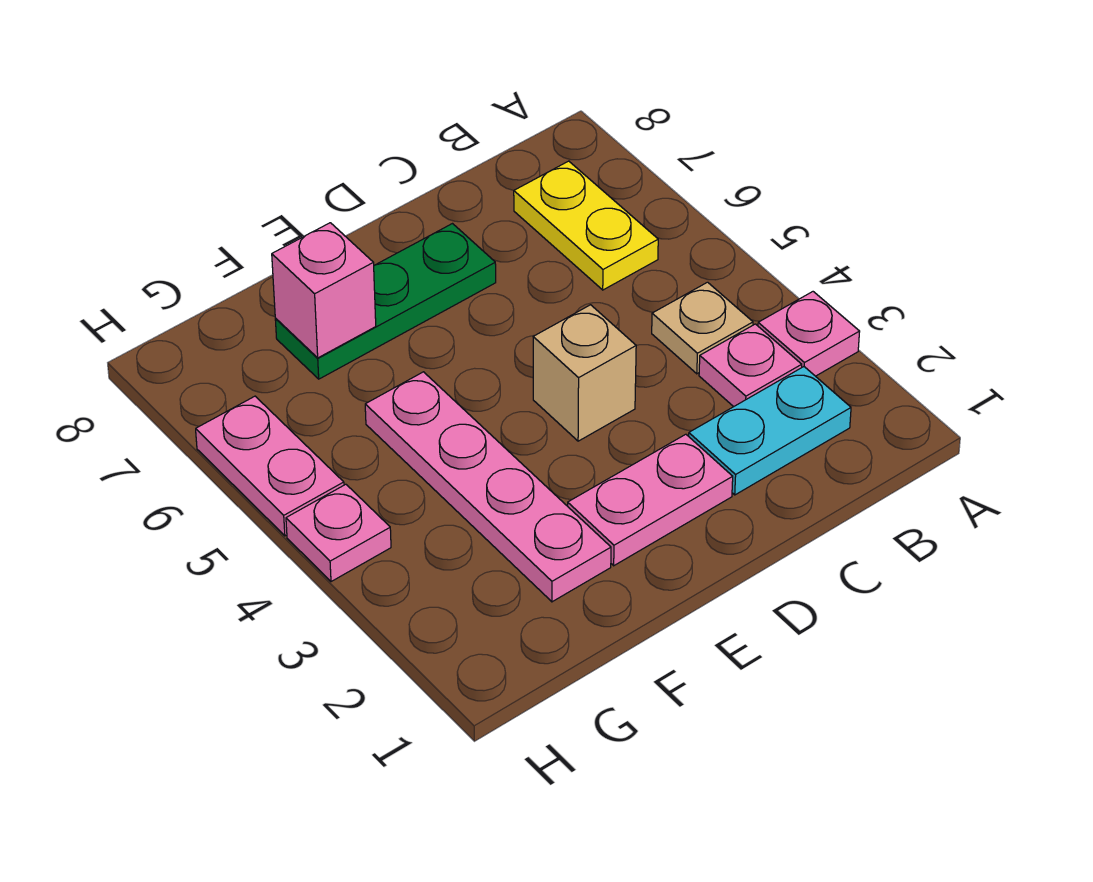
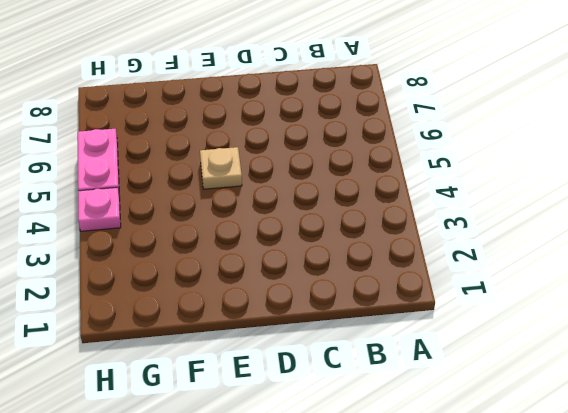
tan plate E5 level 1 -> tan plate B4 level 1
none -> pink plate A3 level 1
none -> cyan plate B2:C2 level 1
none -> pink plate B3 level 1

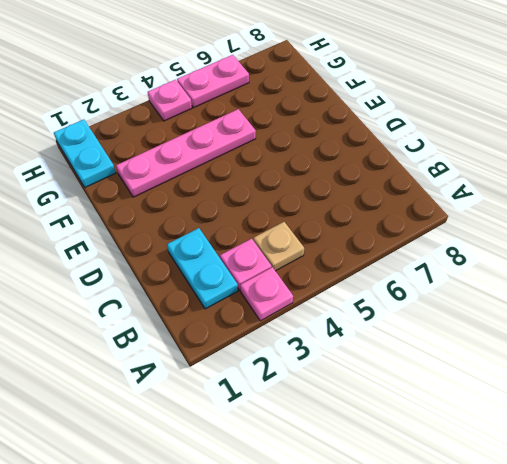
cyan plate G1:H1 level 1 -> none
none -> yellow plate B6:B7 level 1
none -> pink plate D2:E2 level 1
none -> tan brick D4 level 1

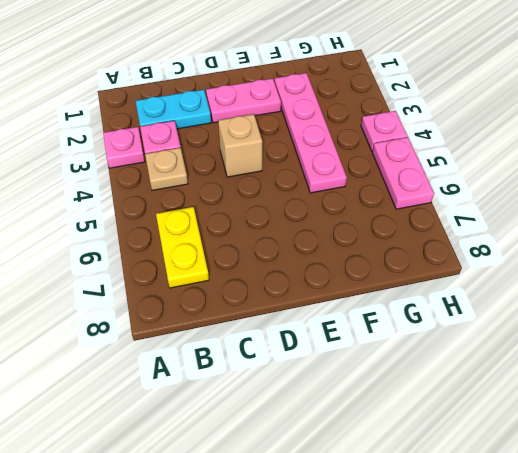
none -> green plate D7:F7 level 1
none -> pink brick F7 level 2

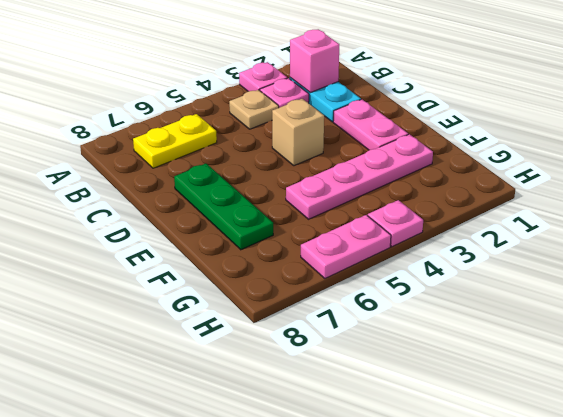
pink brick B2 level 2 -> pink brick F7 level 2

